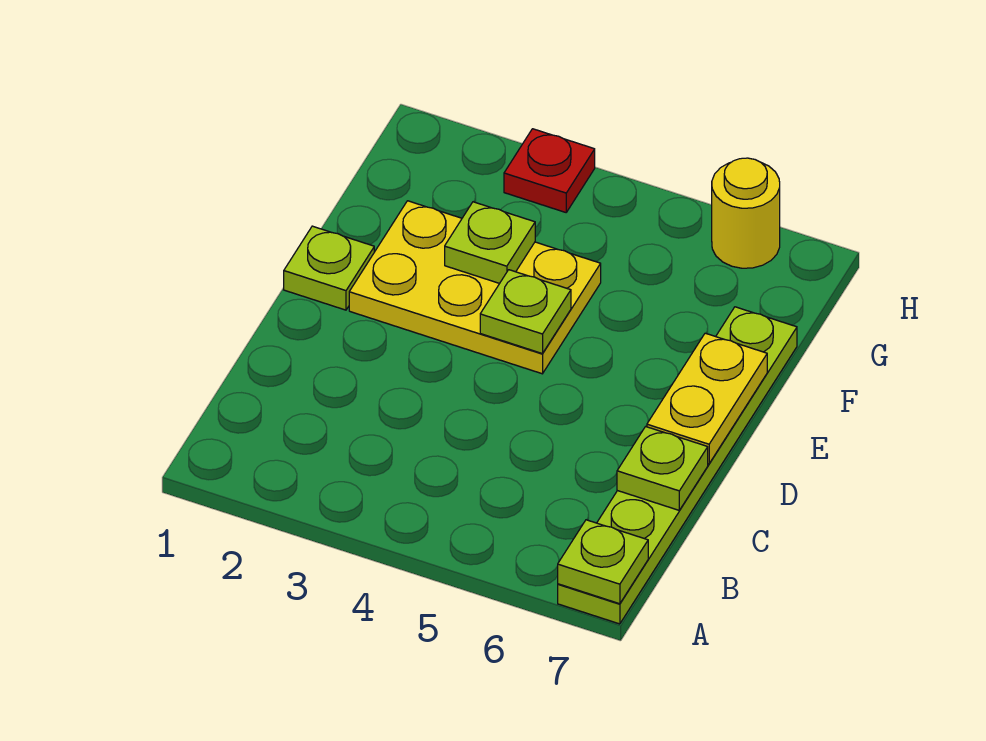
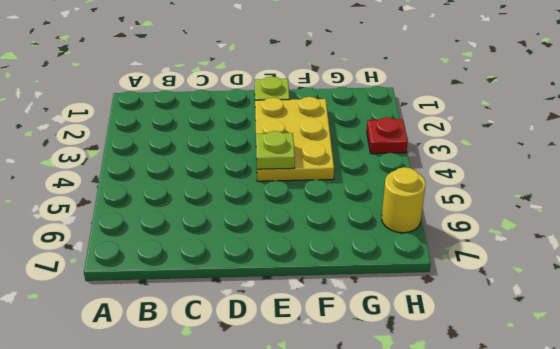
none -> lime plate A7:F7 level 1
none -> lime plate A7 level 2

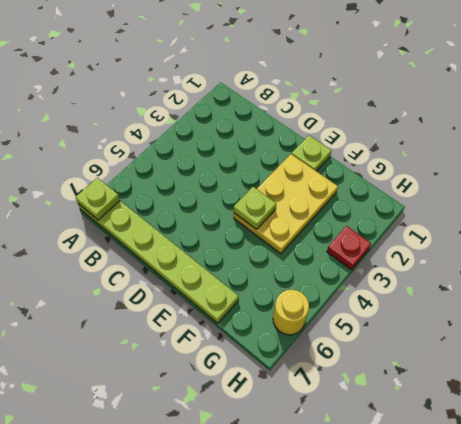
none -> lime plate C7 level 2
none -> yellow plate D7:E7 level 2

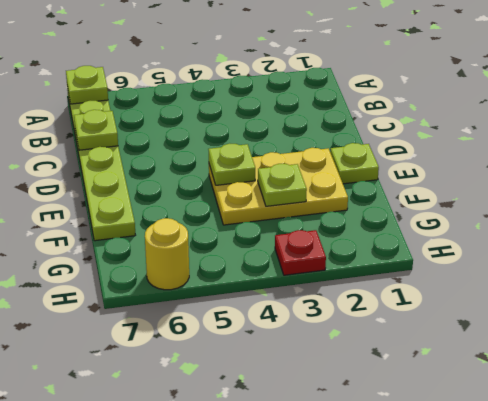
none -> yellow plate D7:E7 level 2

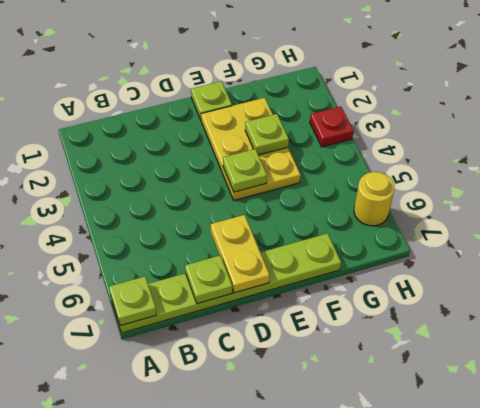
yellow plate D6:D7 level 2 -> yellow plate D7:E7 level 2

